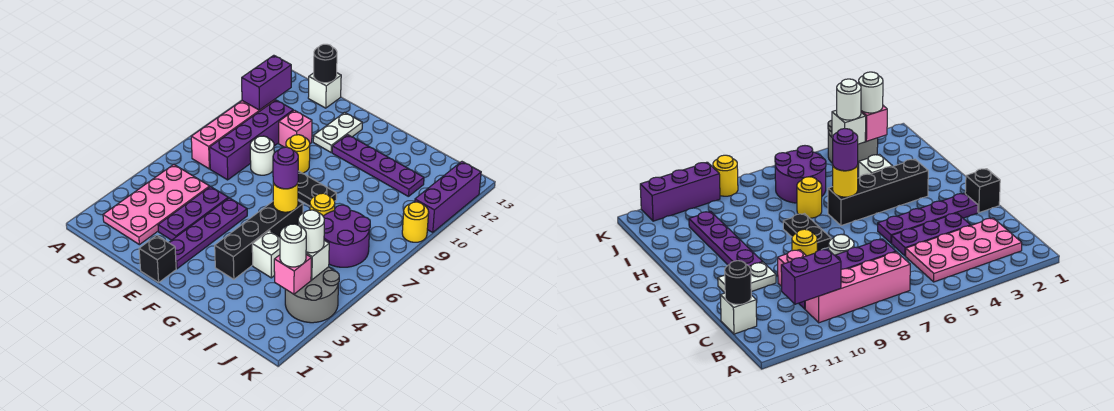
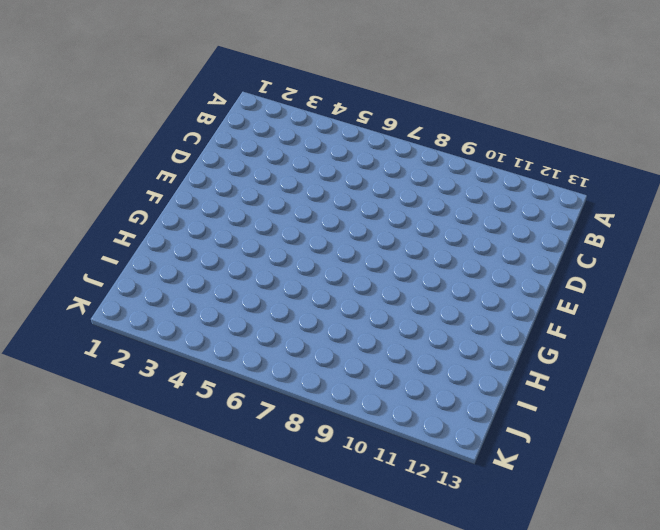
none -> pink plate B2:C5 level 1
none -> pink brick B7:B10 level 1
none -> purple brick C7:C10 level 1

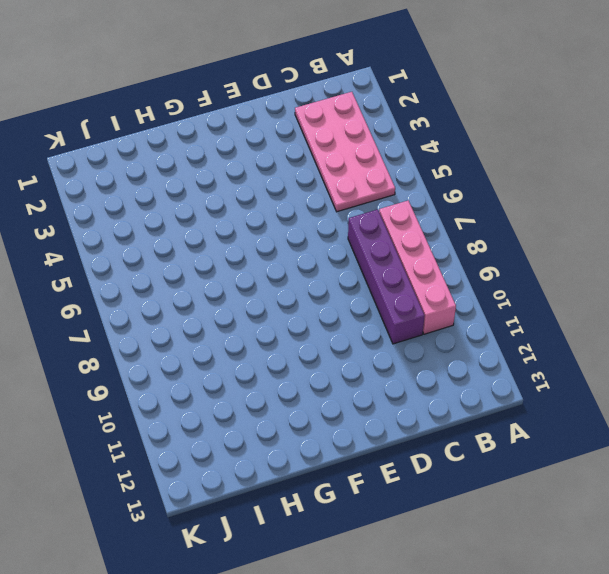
none -> white brick C13 level 1
none -> purple plate D3:D5 level 1
none -> white round brick D8 level 1

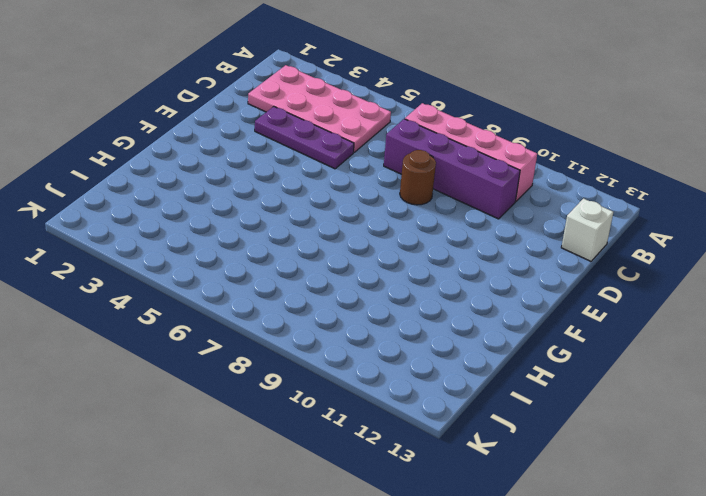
brown round brick D8 level 1 -> white round brick D8 level 1
none -> pink brick D10 level 1
none -> black brick E1 level 1
none -> purple plate E2:E5 level 1

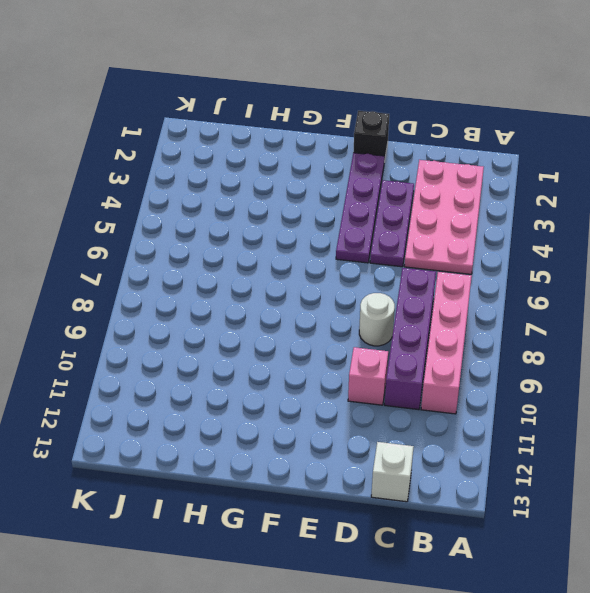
none -> yellow round brick E9 level 1
none -> white plate E11:E12 level 1
none -> black plate F8:G8 level 1

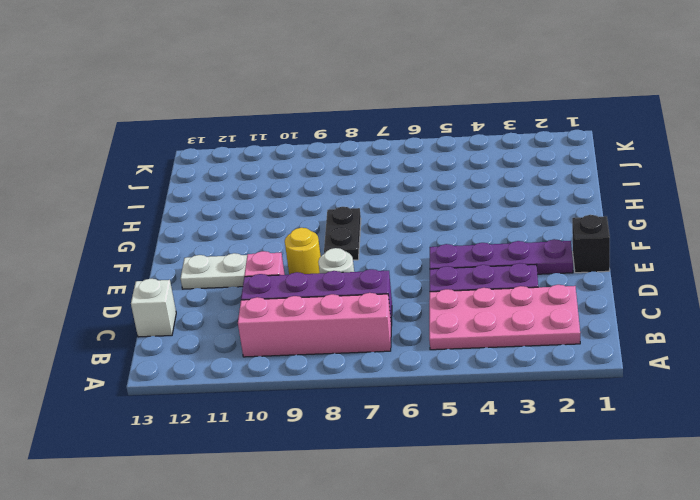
none -> purple plate F11:I11 level 1
none -> black brick G3:G6 level 1
none -> white brick H4 level 1

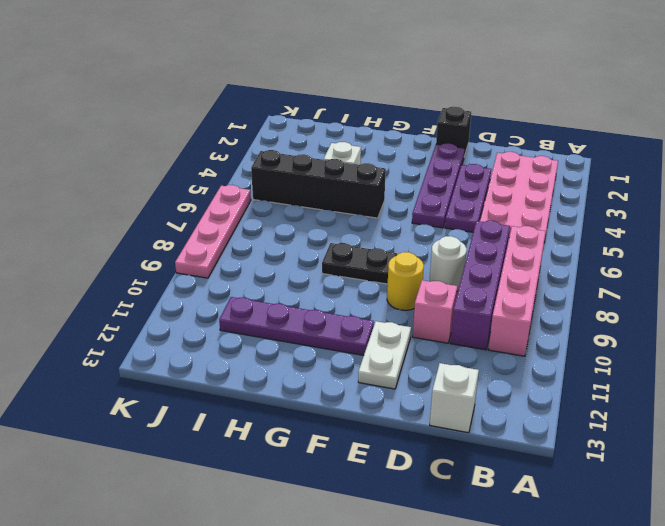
black brick G5:J5 level 1 -> black brick G3:G6 level 1
pink plate K6:K9 level 1 -> yellow round brick K9 level 1
none -> yellow round brick H7 level 1
none -> purple round brick I6:J7 level 1
none -> grey round brick J3:K4 level 1

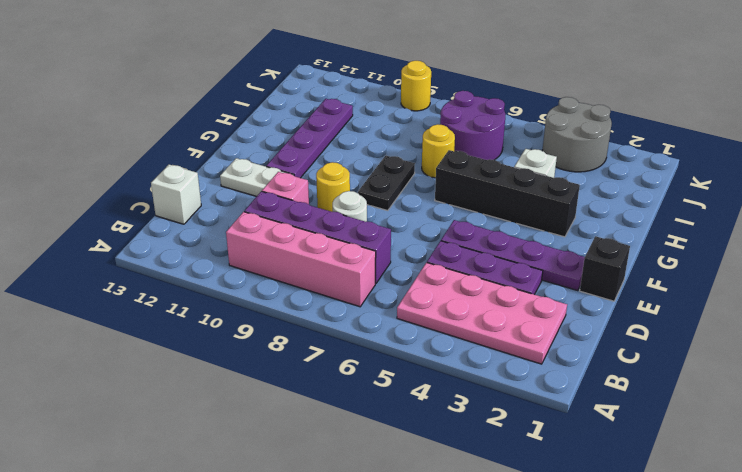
none -> purple brick K10:K12 level 1
none -> purple brick B10:B11 level 2
none -> black round brick C13 level 2

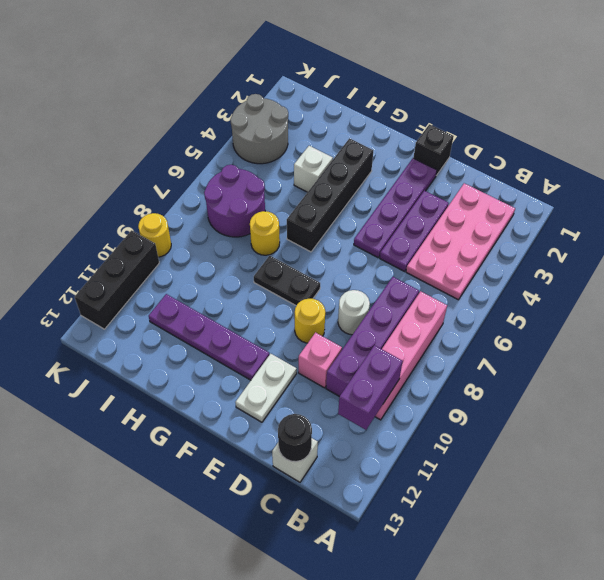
black brick K10:K12 level 1 -> purple brick K10:K12 level 1
none -> yellow round brick G6 level 2
none -> pink brick J3 level 2
none -> white brick J4 level 2

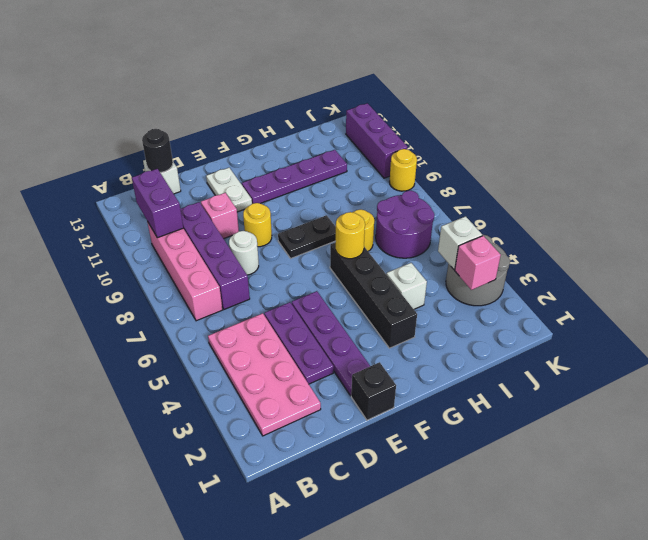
none -> purple round brick G6 level 3
none -> white round brick J3 level 3
none -> white round brick J4 level 3

